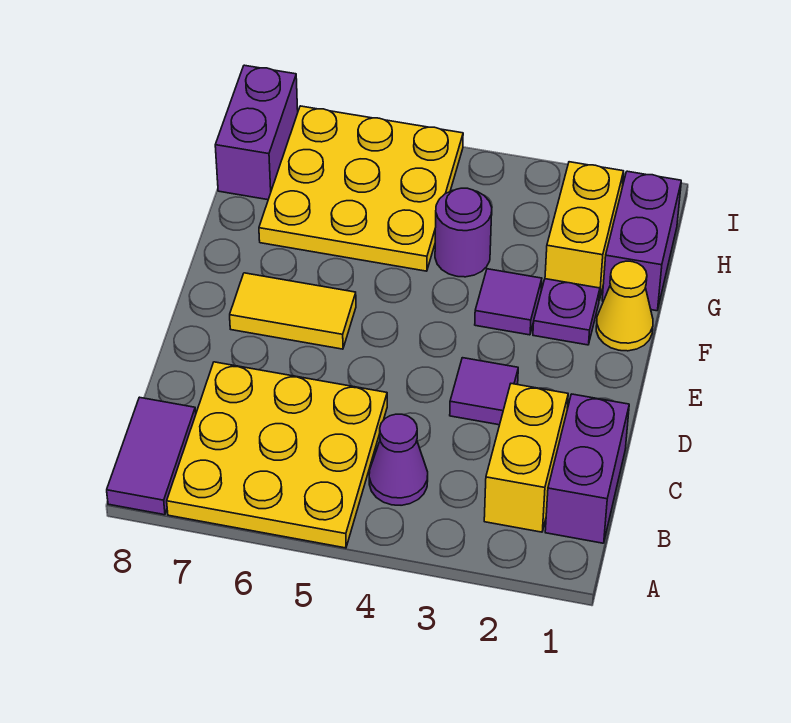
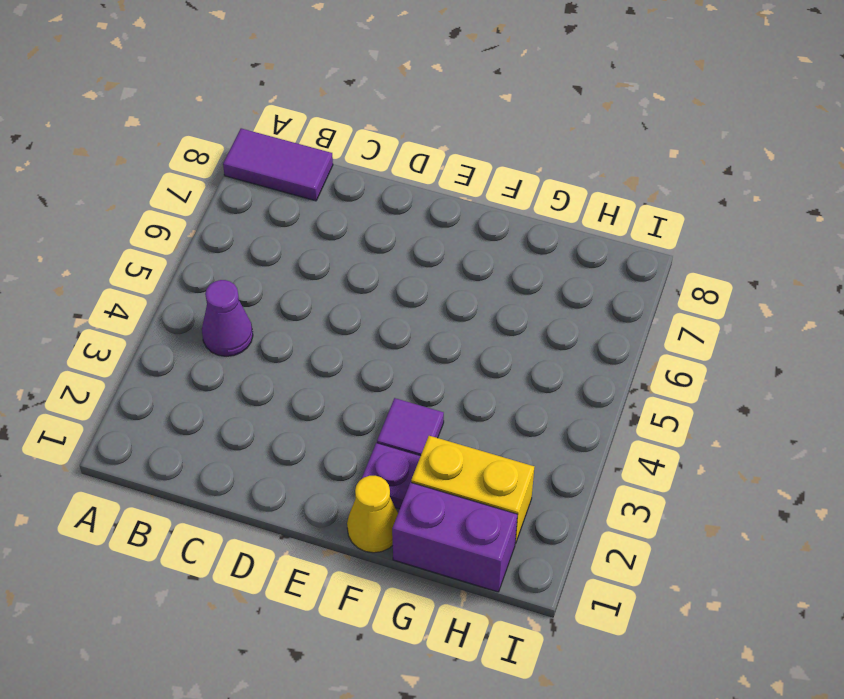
none -> yellow plate A5:C7 level 1
none -> purple brick B1:C1 level 1
none -> yellow brick B2:C2 level 1

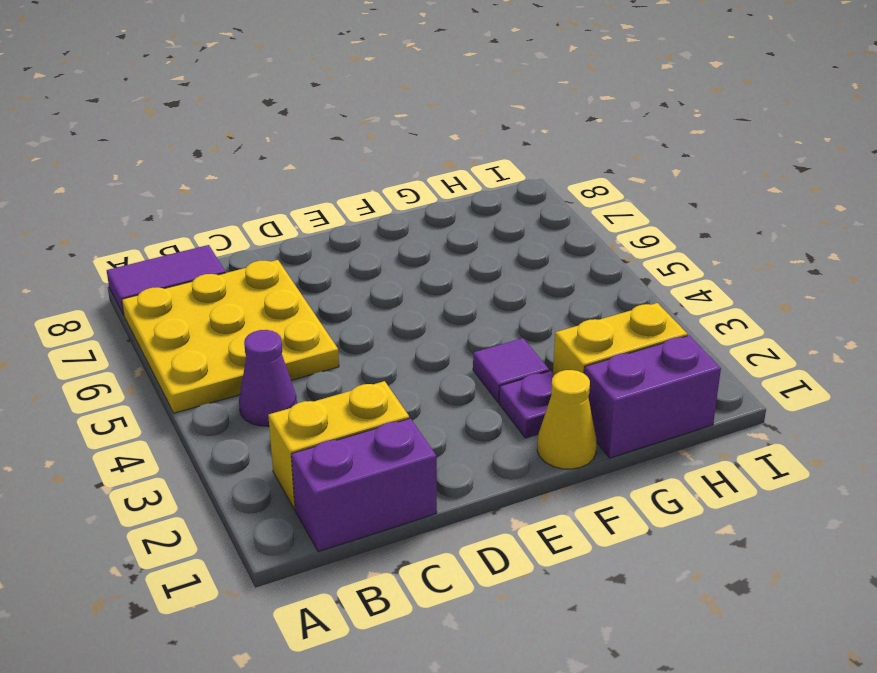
none -> purple tile D3 level 1
none -> yellow tile E6:E7 level 1
none -> purple round brick G4 level 1

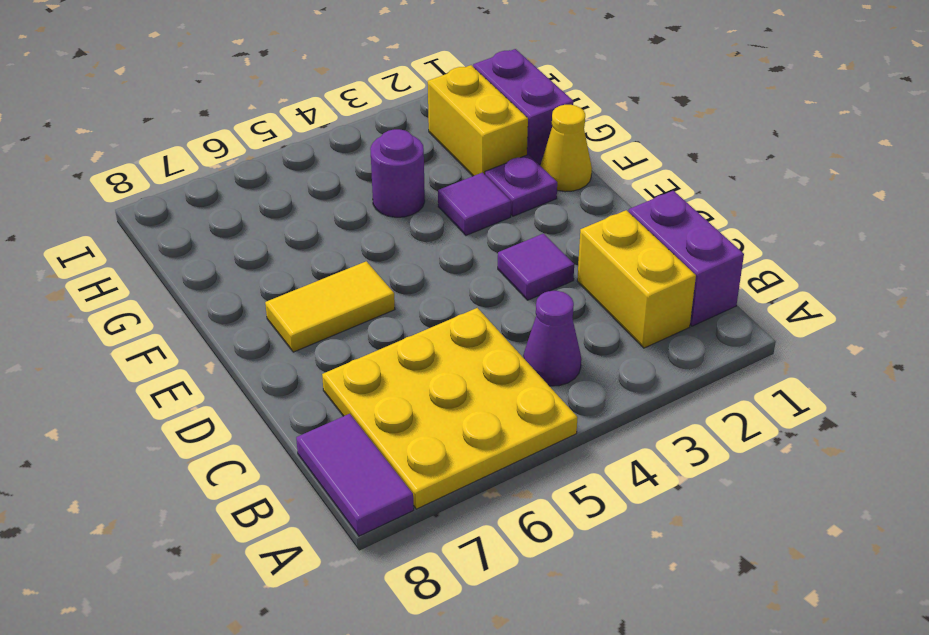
none -> yellow plate G5:I7 level 1
none -> purple brick H8:I8 level 1

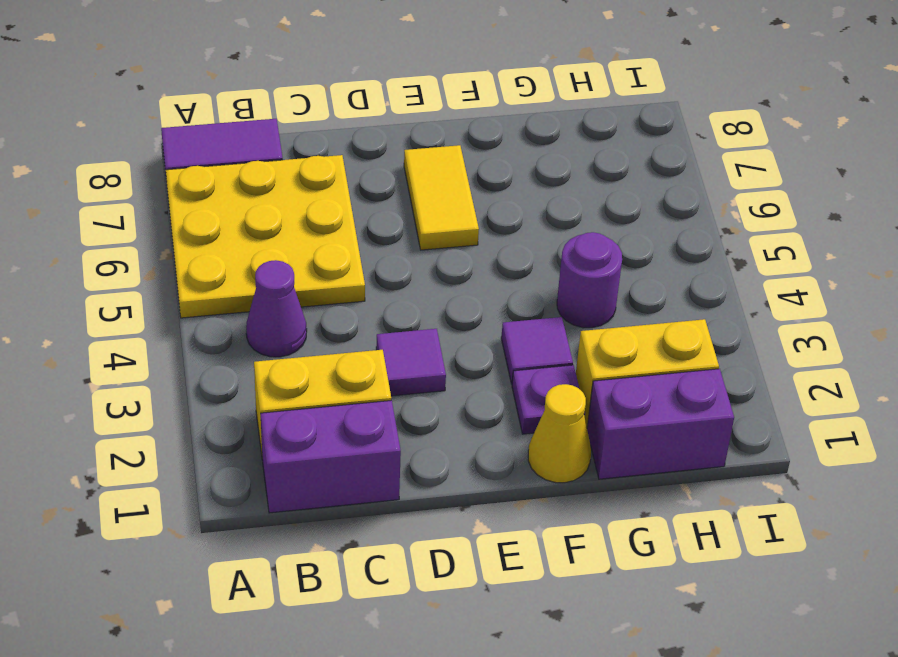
none -> yellow plate G5:I7 level 1
none -> purple brick H8:I8 level 1

